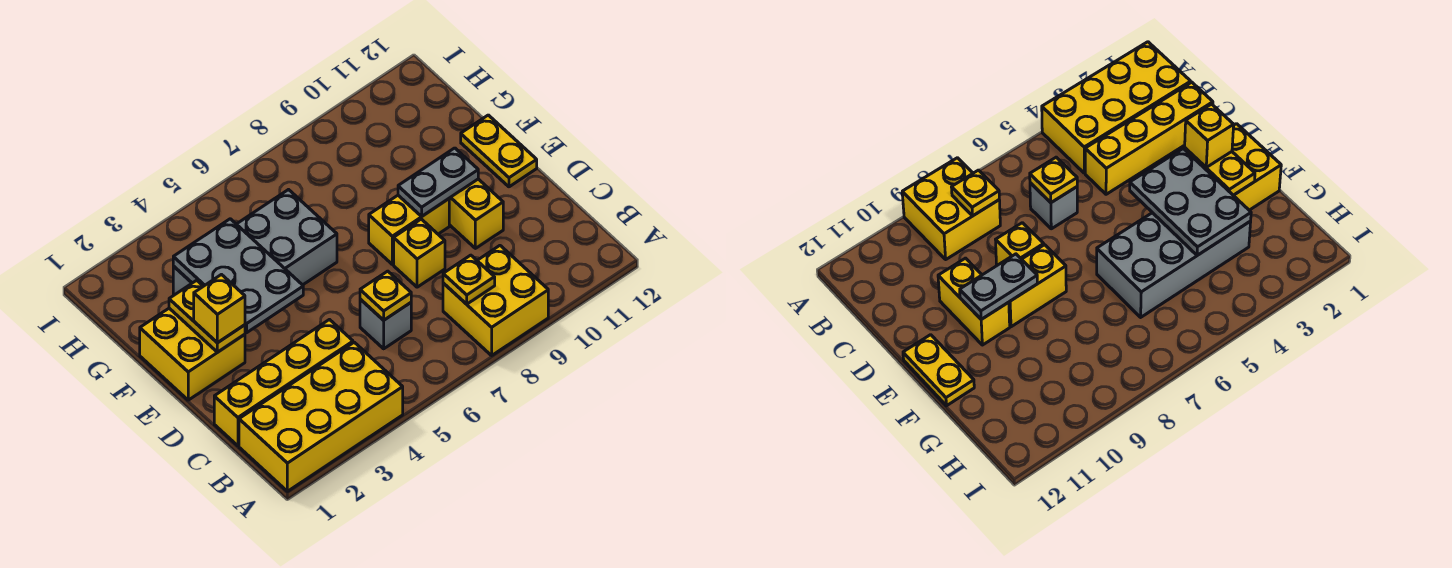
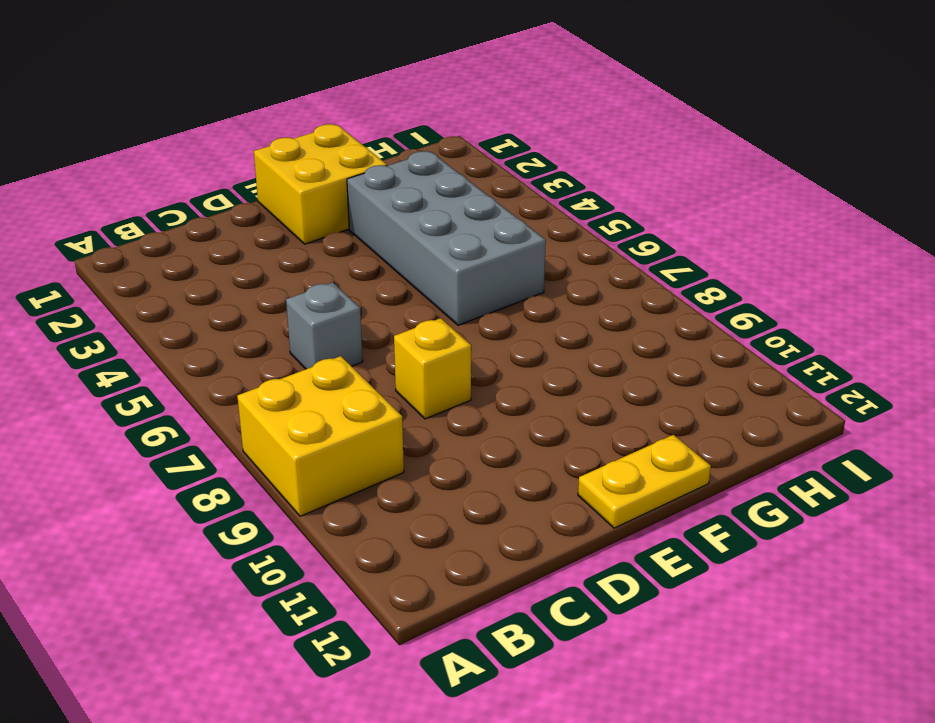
none -> yellow brick A1:B4 level 1
none -> yellow brick C1:C4 level 1
none -> yellow brick D10:E10 level 1

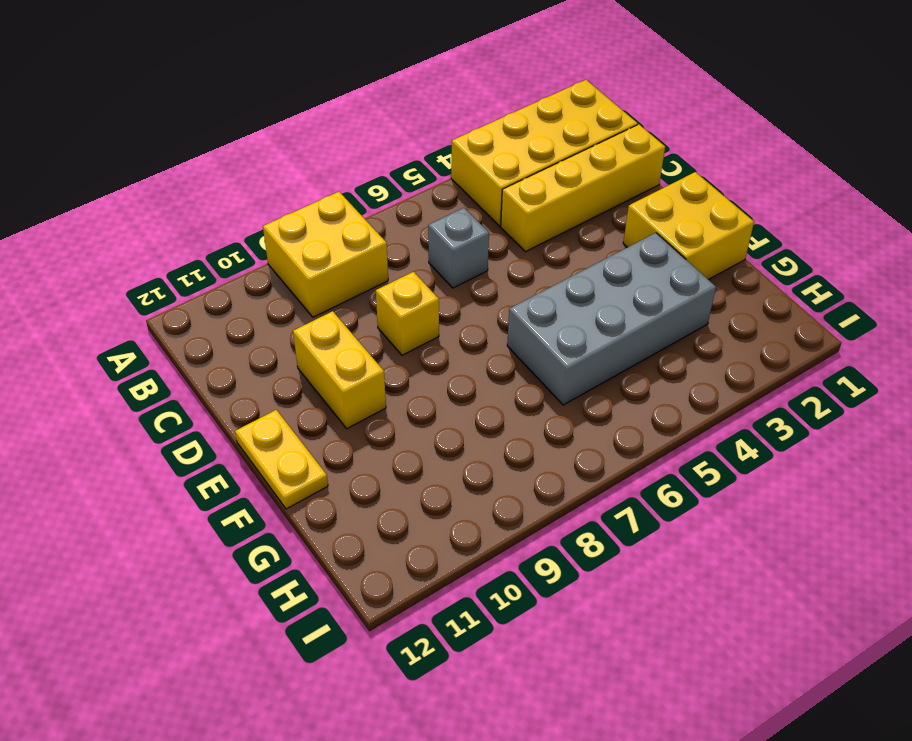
none -> yellow brick E8:E9 level 1
none -> yellow plate B8 level 2
none -> yellow plate C6 level 2

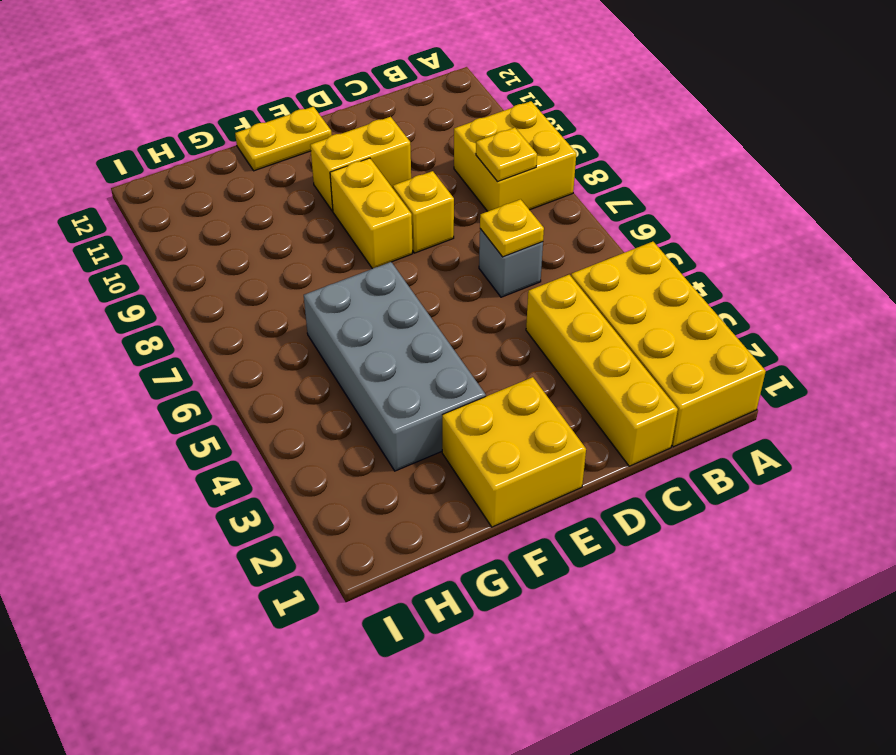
none -> yellow plate E2:F2 level 2
none -> grey plate E3:G4 level 2
none -> grey plate E9:E10 level 2

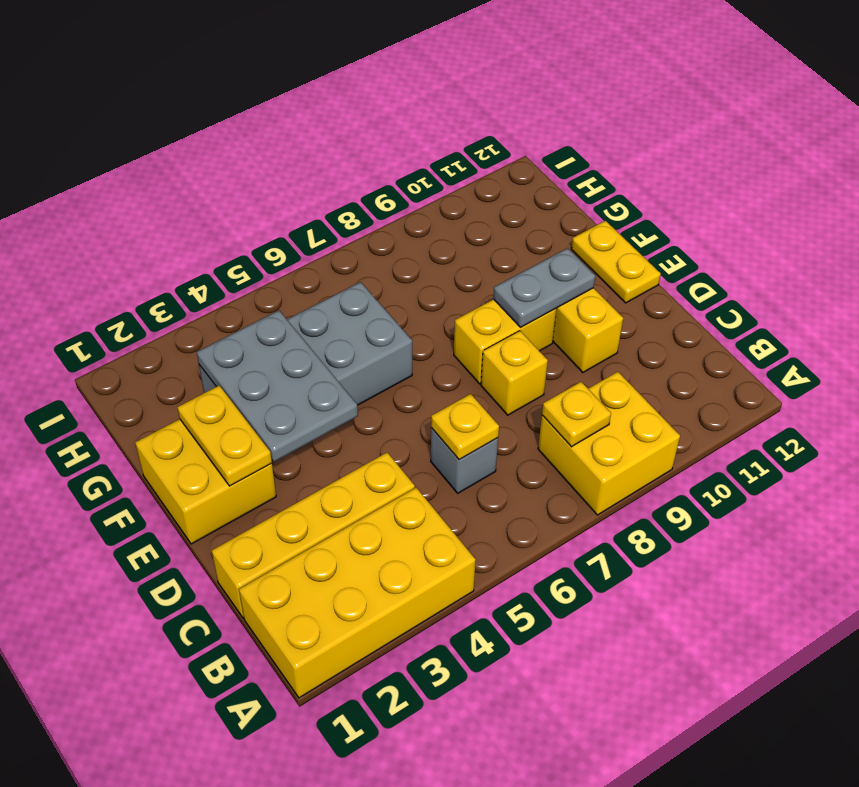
none -> yellow brick E2 level 3

